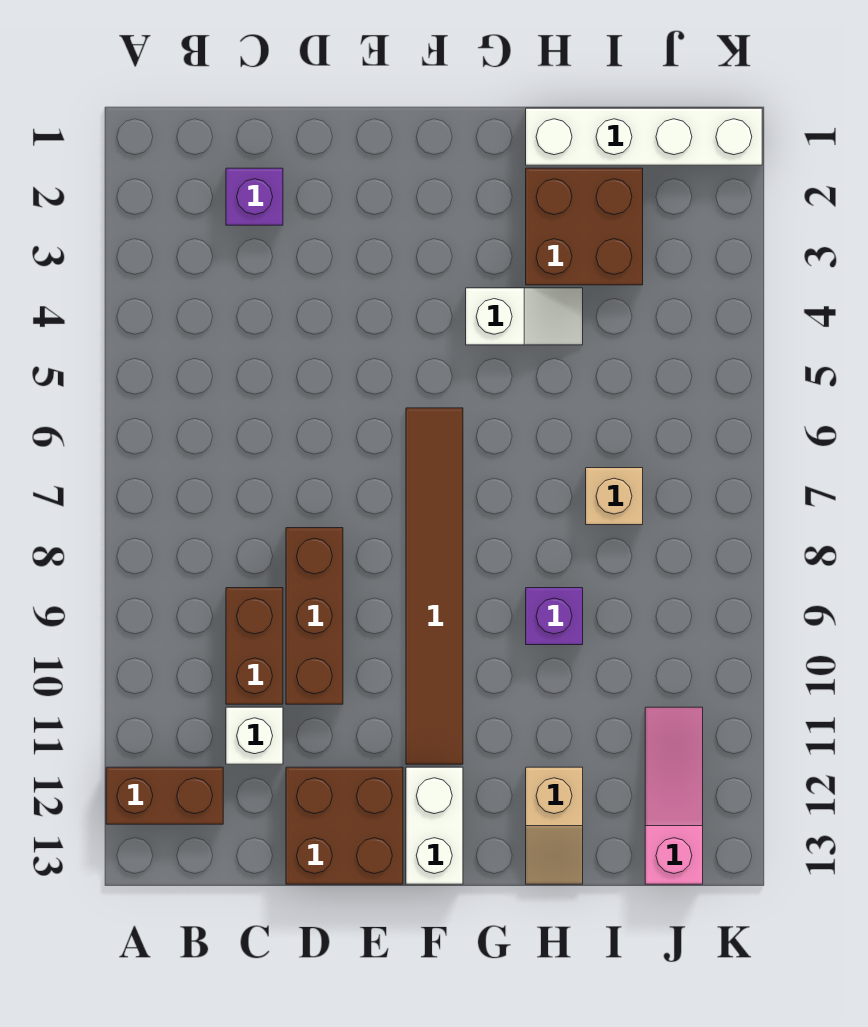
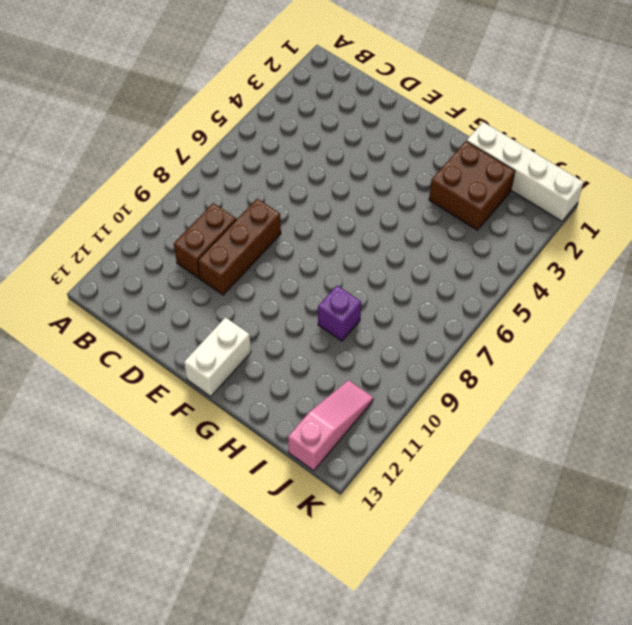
none -> brown brick A12:B12 level 1
none -> purple brick C2 level 1
none -> white brick C11 level 1

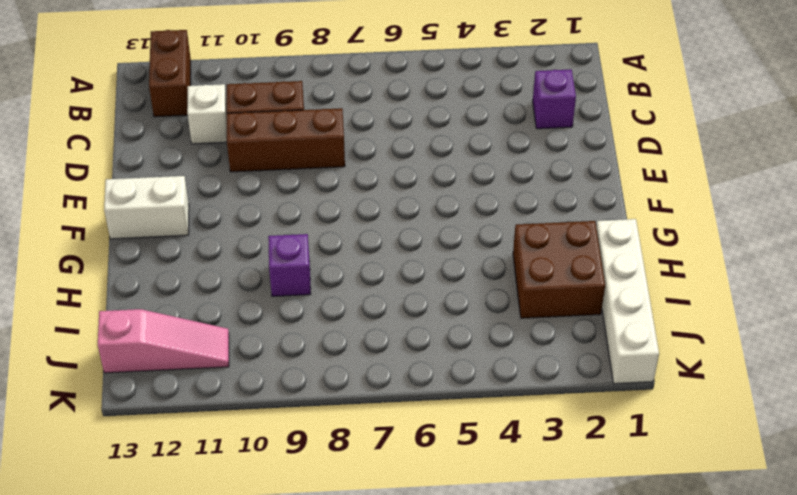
none -> brown brick D12:E13 level 1
none -> brown tile F6:F11 level 1
none -> white slope G4:H4 level 1 top G

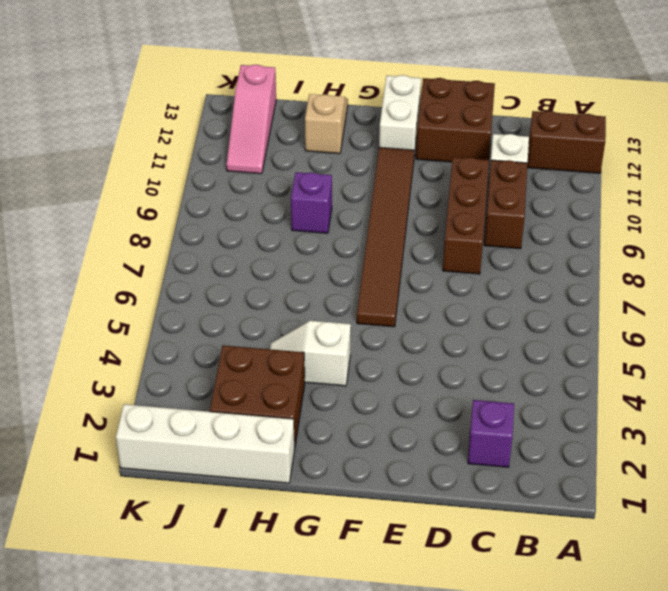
none -> tan brick I7 level 1

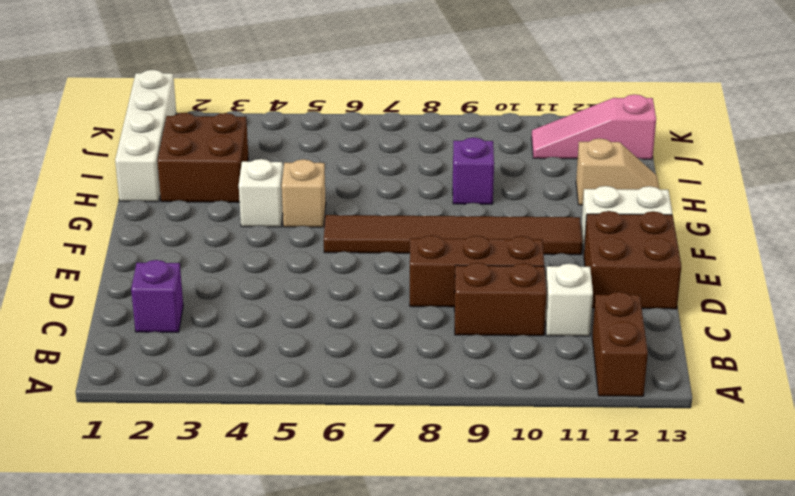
tan brick G5 level 1 -> tan brick I7 level 1

